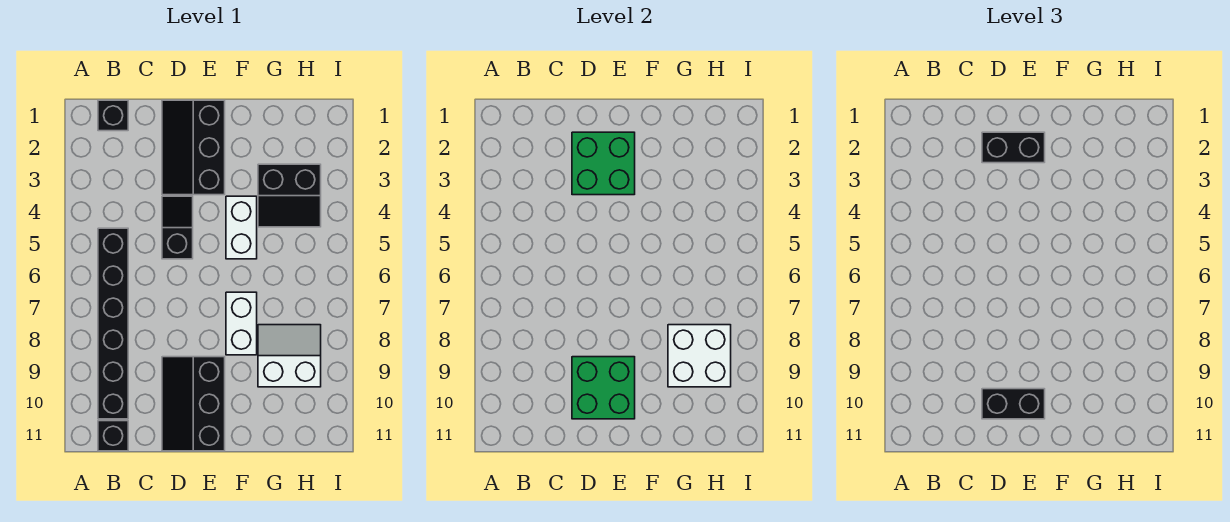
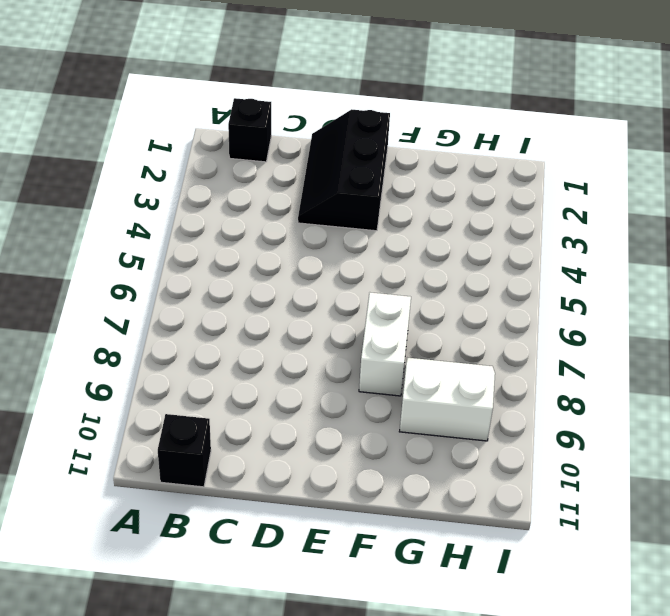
none -> black brick B5:B10 level 1
none -> black slope D4:D5 level 1 top 5
none -> black slope D9:E11 level 1 top E

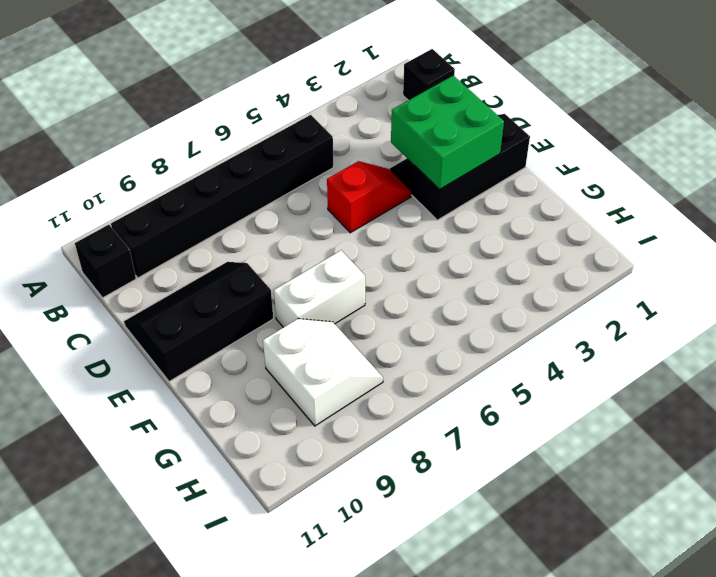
red slope D4:D5 level 1 top 5 -> black slope D4:D5 level 1 top 5
none -> white brick F4:F5 level 1
none -> black slope G3:H4 level 1 top 3
none -> green brick D9:E10 level 2

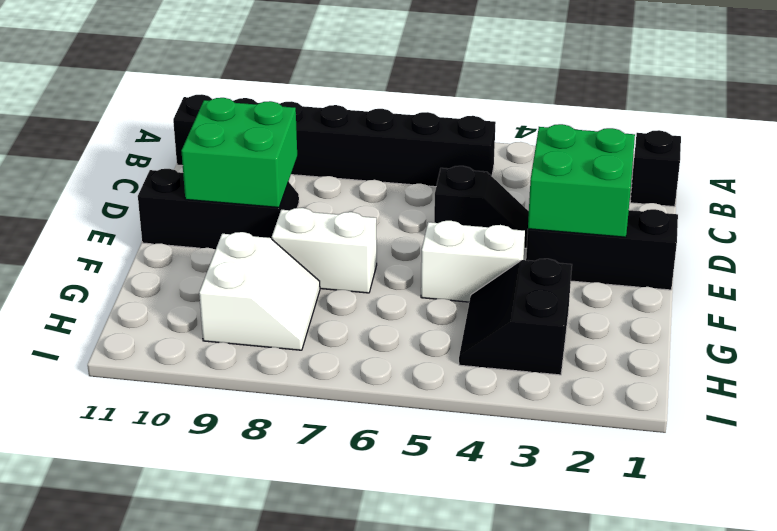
none -> white brick G8:H9 level 2
none -> black brick D2:E2 level 3
none -> black brick D10:E10 level 3

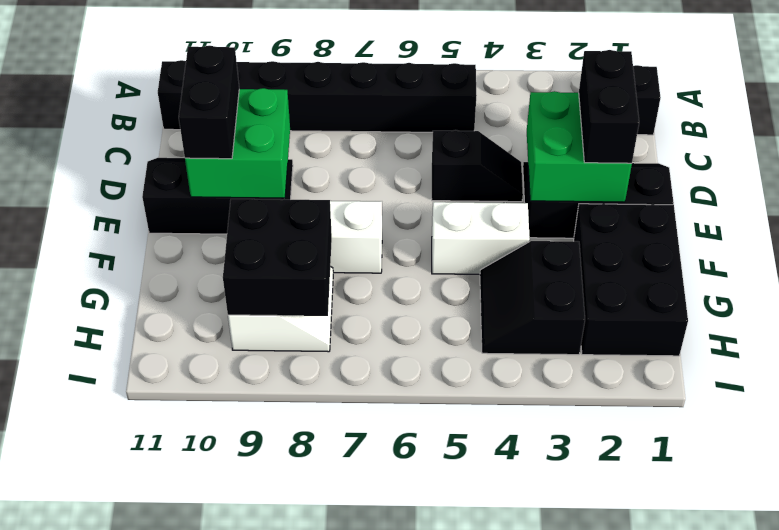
black brick F1:H2 level 1 -> none
black brick G8:H9 level 2 -> white brick G8:H9 level 2

